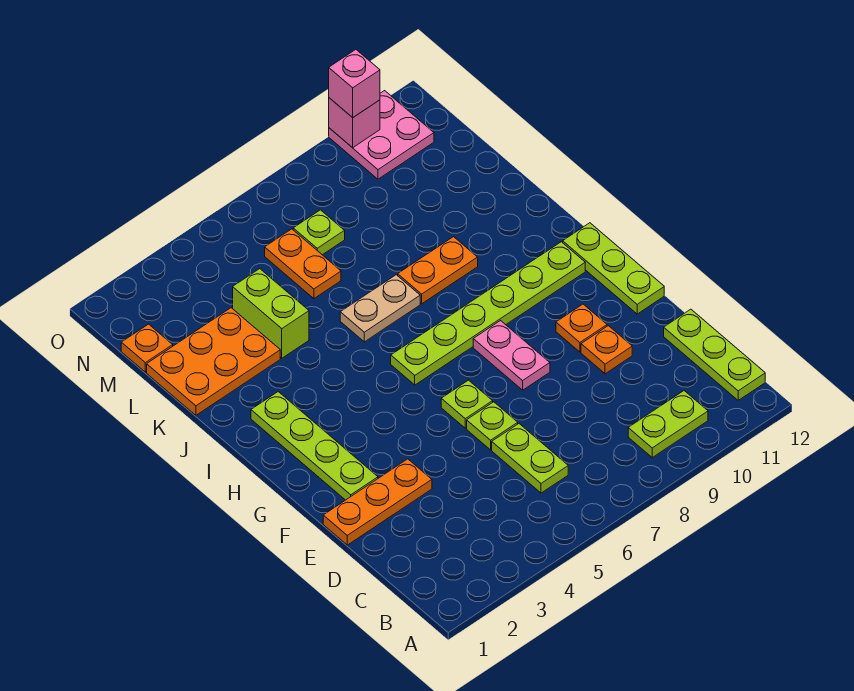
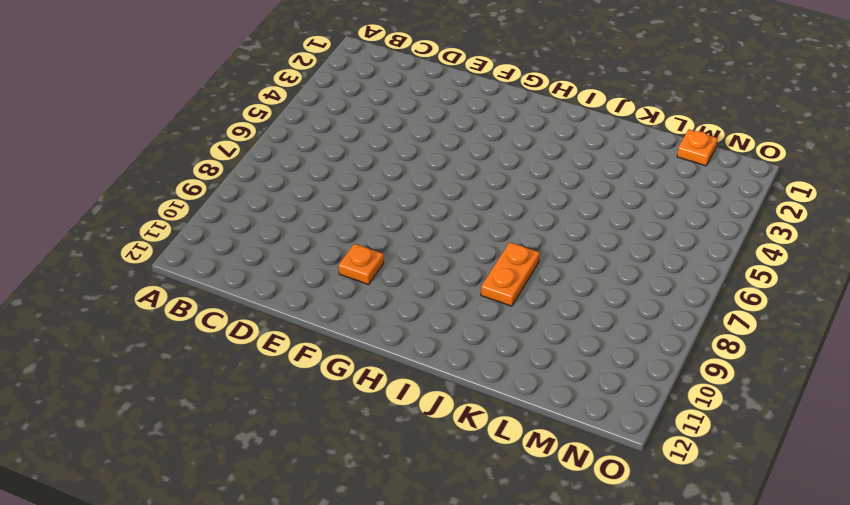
none -> lime plate B9:B10 level 1
none -> lime plate B12:D12 level 1
none -> lime plate C6:D6 level 1

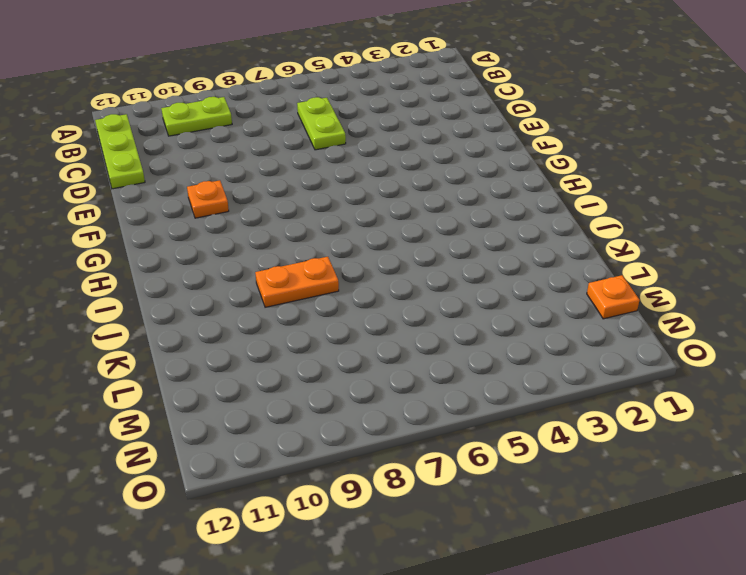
none -> orange plate E1:E3 level 1
none -> lime plate E6 level 1
none -> orange plate E10 level 1

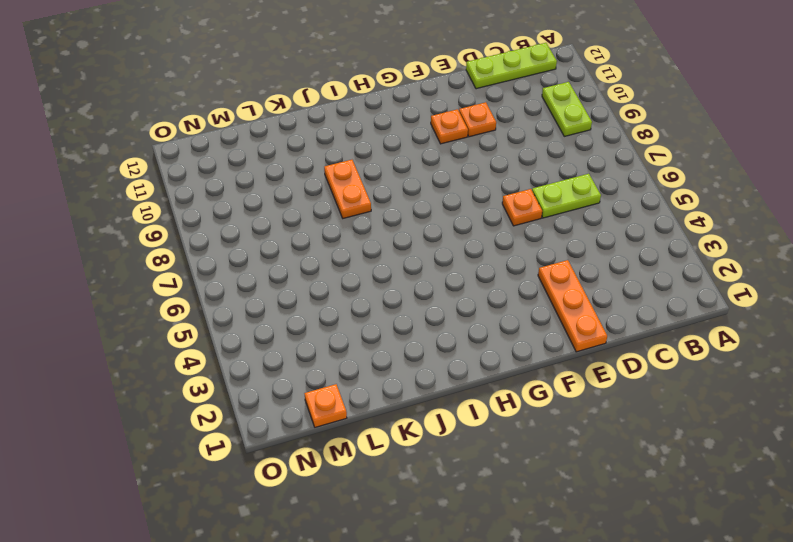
orange plate E6 level 1 -> lime plate E6 level 1
none -> lime plate F2:I2 level 1
none -> lime plate F6 level 1
none -> pink plate F8:G8 level 1

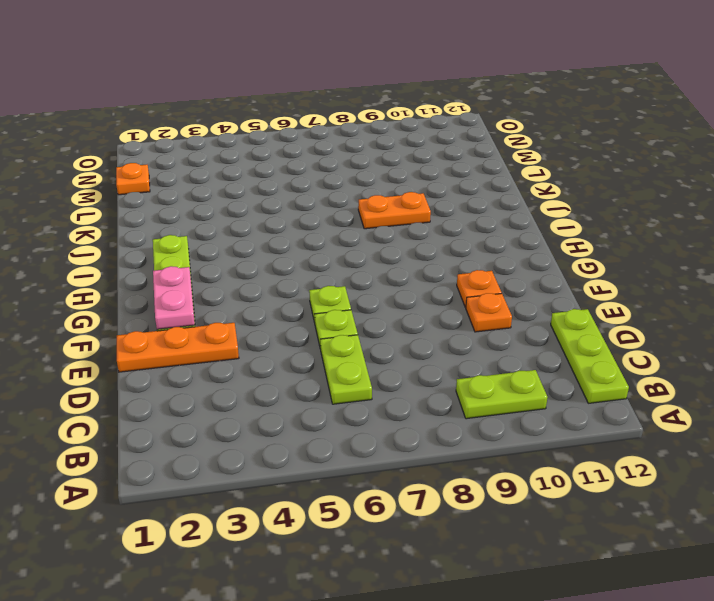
pink plate F2:G2 level 2 -> pink plate F8:G8 level 1
none -> lime plate F12:H12 level 1
none -> lime plate H6:H11 level 1
none -> tan plate J6:J7 level 1

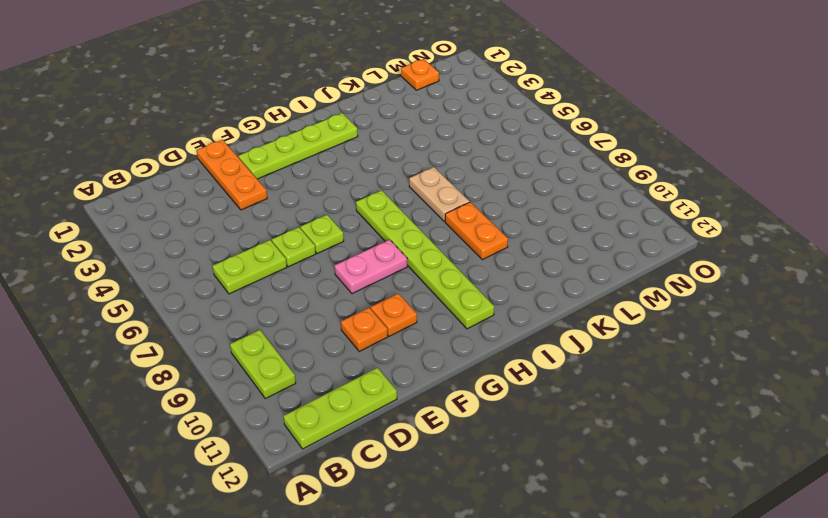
none -> lime plate F12:H12 level 1
none -> orange plate K1:L3 level 1
none -> lime brick K4:L4 level 1

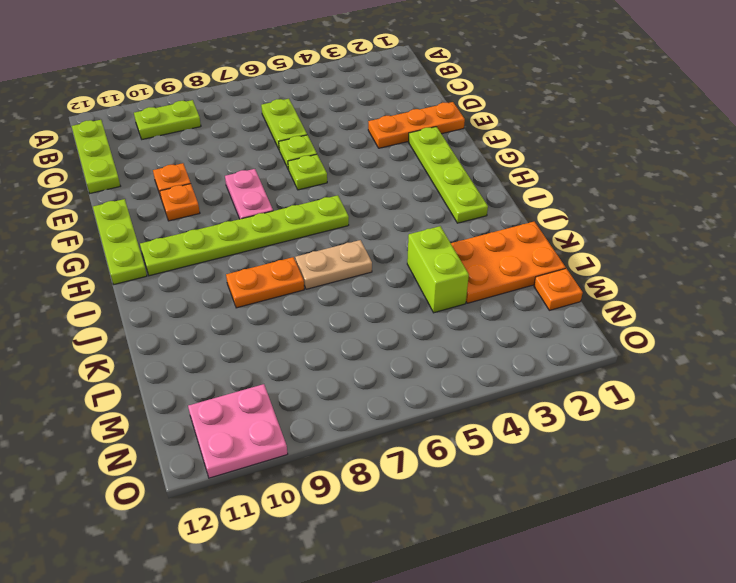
none -> orange plate L6:M6 level 1
none -> lime plate M7 level 1
none -> pink brick O10 level 2

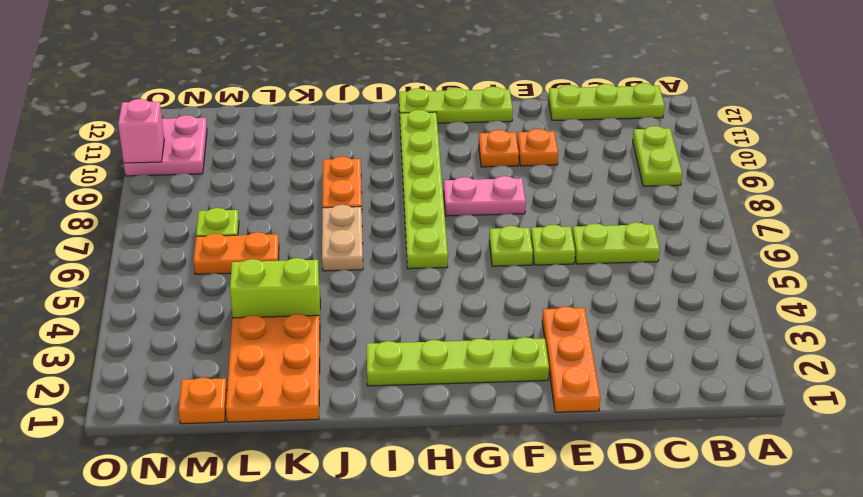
none -> pink brick O10 level 3

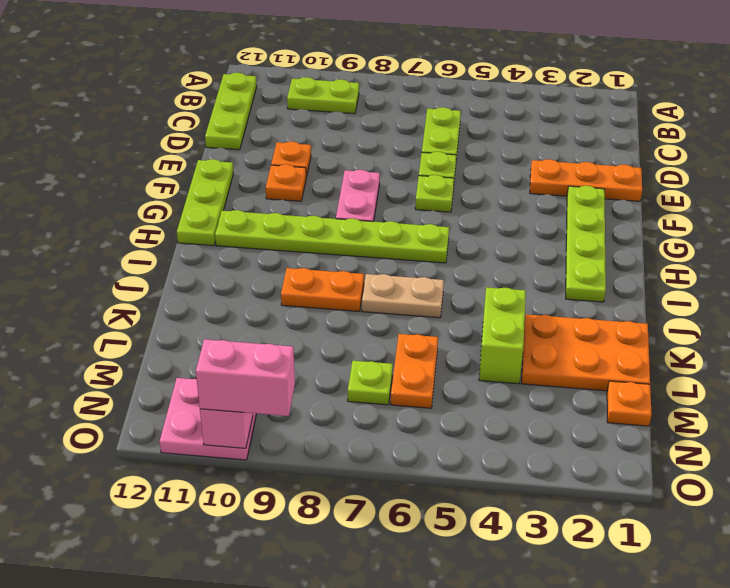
pink brick O9:O10 level 3 -> pink brick O10 level 3

